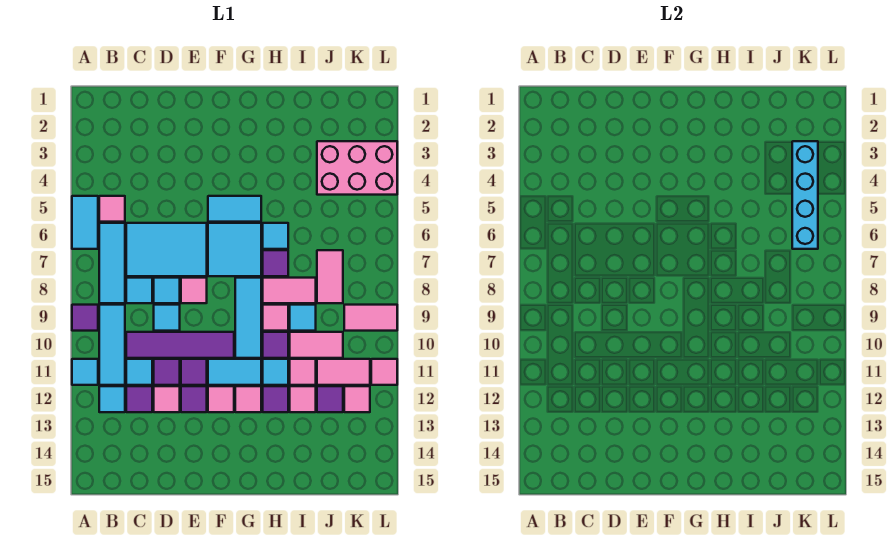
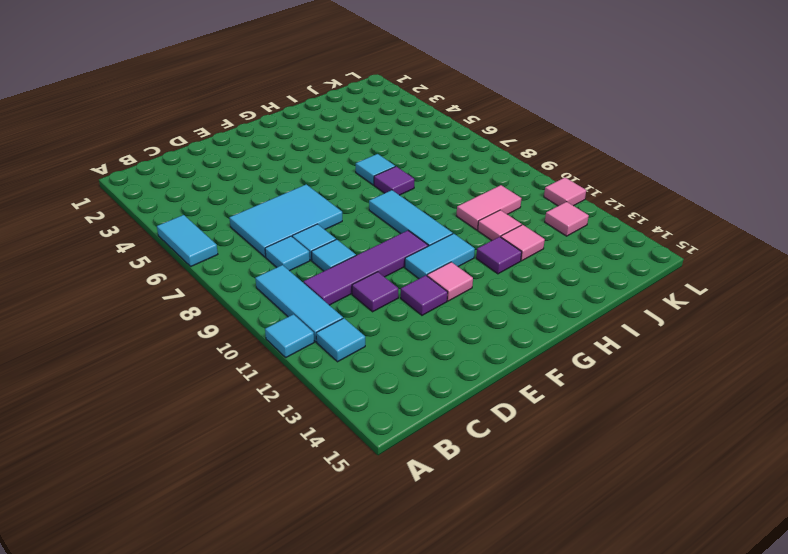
none -> purple tile A9 level 1
none -> pink tile B5 level 1
none -> cyan tile B6:B8 level 1
none -> cyan tile C11 level 1

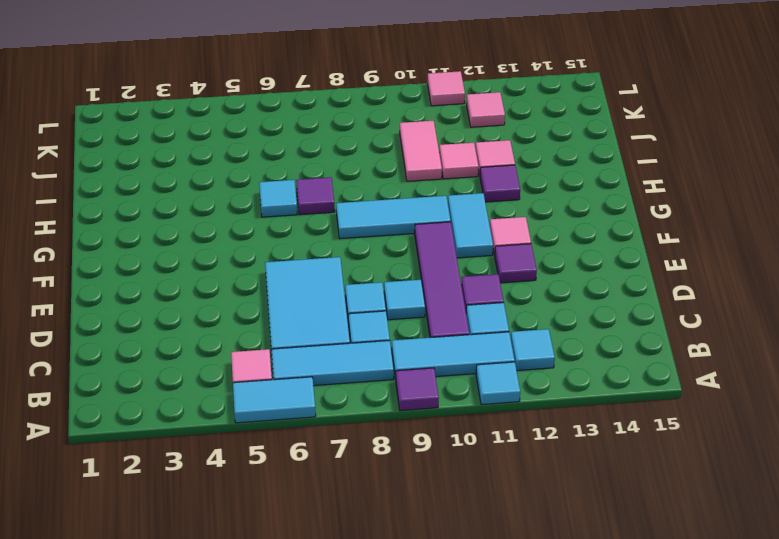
none -> purple tile C12 level 1
none -> pink tile D12 level 1
none -> pink tile E8 level 1
none -> purple tile E11 level 1

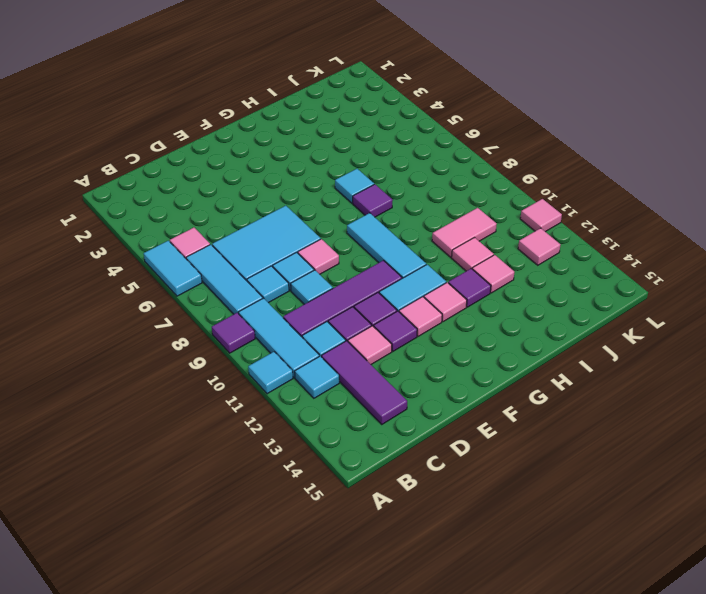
purple tile C12:C14 level 1 -> purple tile C12 level 1
none -> cyan tile F5:G5 level 1
none -> cyan tile F6:G7 level 1
none -> pink tile H8:I8 level 1
none -> pink tile H9 level 1

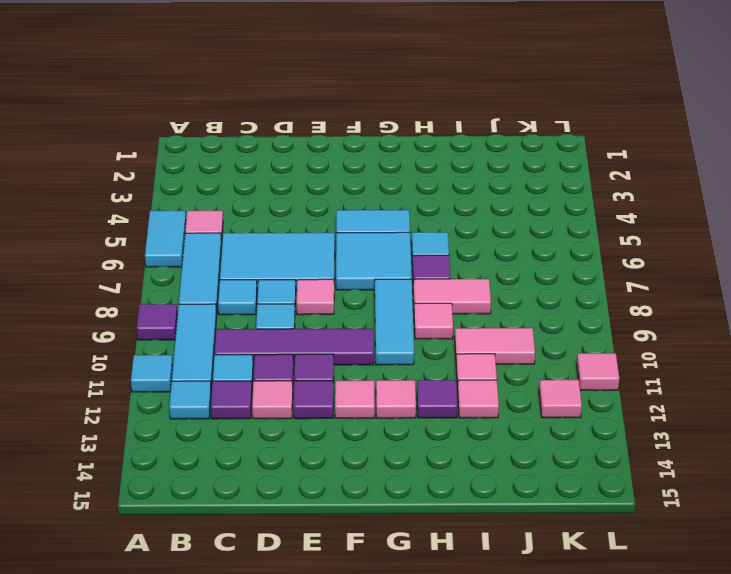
none -> cyan tile F11:G11 level 1
none -> purple tile H10 level 1
none -> cyan tile H11 level 1
none -> cyan tile I9 level 1

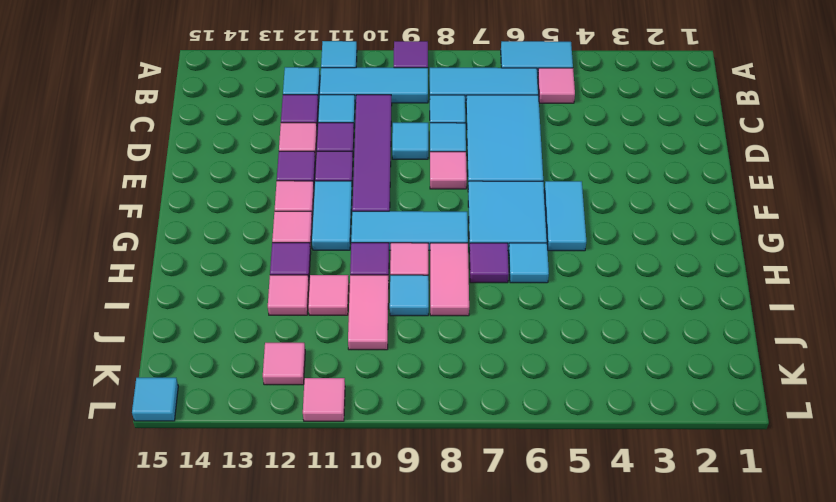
cyan tile L15 level 1 -> cyan tile H11 level 1
none -> pink brick J3:L4 level 1
none -> pink tile J7:J8 level 1
none -> pink tile J11:K11 level 1
none -> purple tile J12 level 1

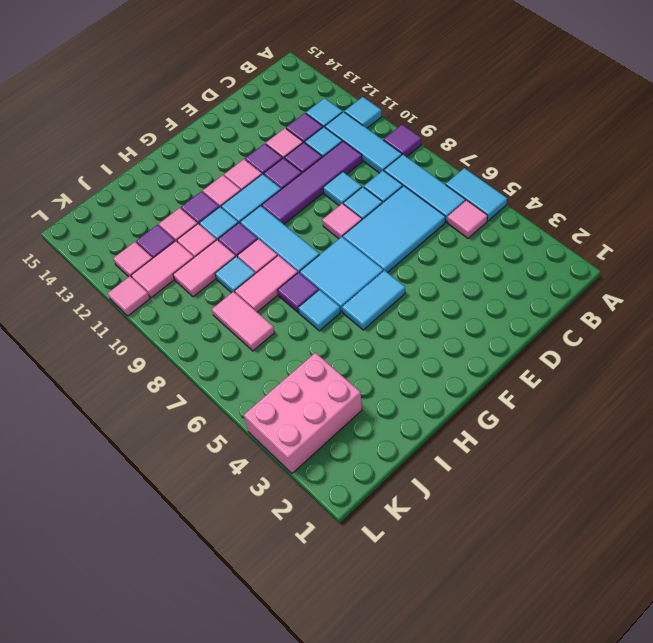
none -> pink tile K9:L9 level 1
none -> cyan brick K3:K6 level 2

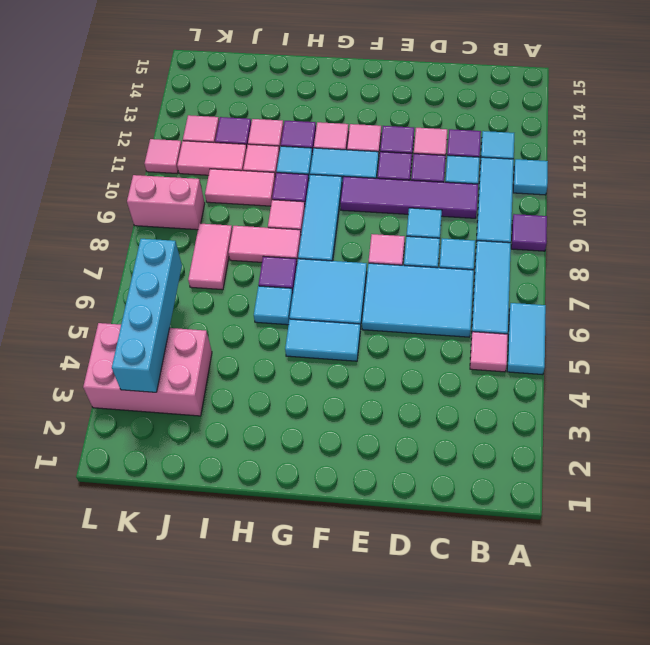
pink brick K9:L9 level 1 -> pink tile K9:L9 level 1
none -> cyan tile I9 level 1

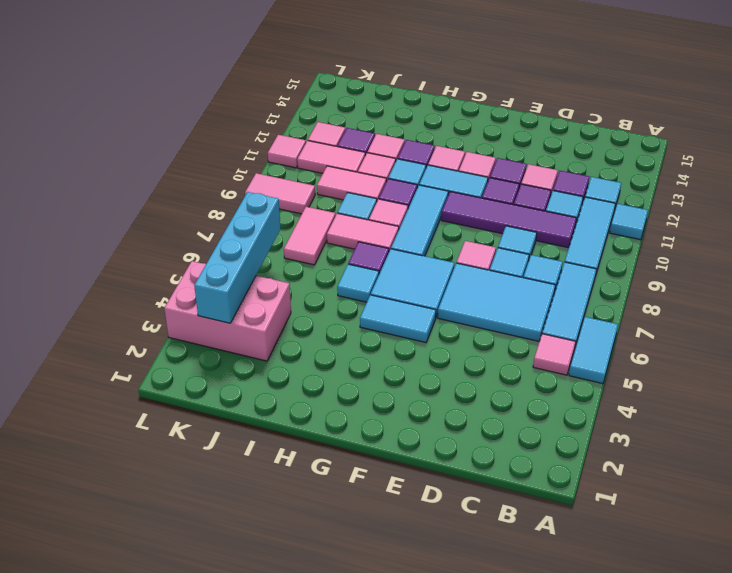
none -> purple tile A9 level 1

